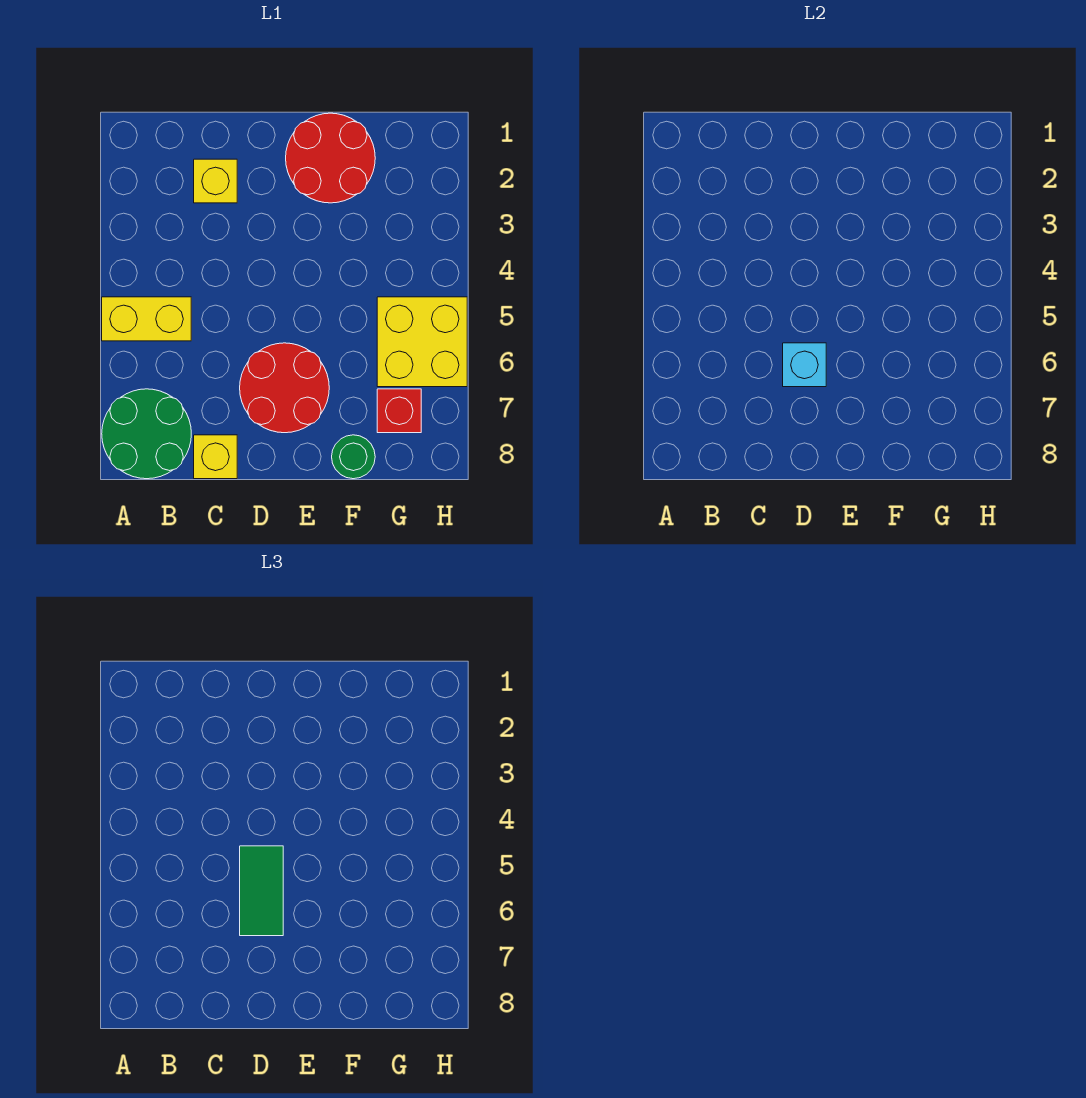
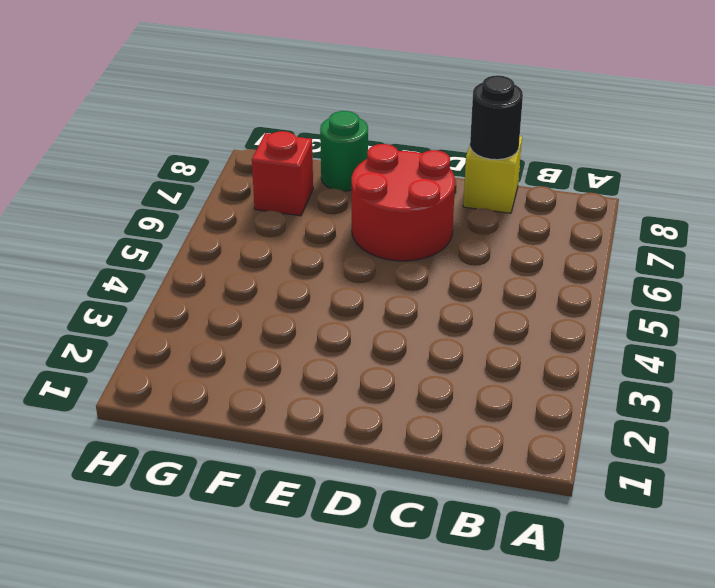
black round brick C8 level 2 -> none
none -> yellow brick A5:B5 level 1
none -> green round brick A7:B8 level 1

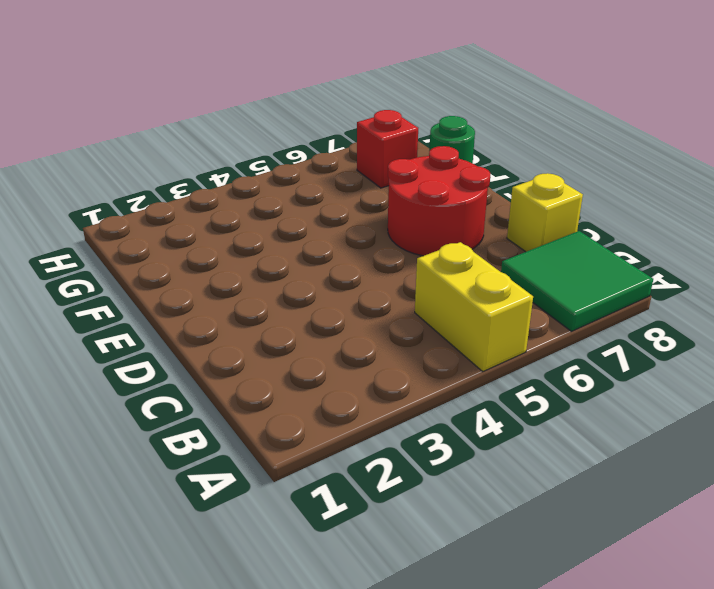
green tile A7:B8 level 1 -> green round brick A7:B8 level 1
none -> yellow brick C2 level 1
none -> red round brick E1:F2 level 1

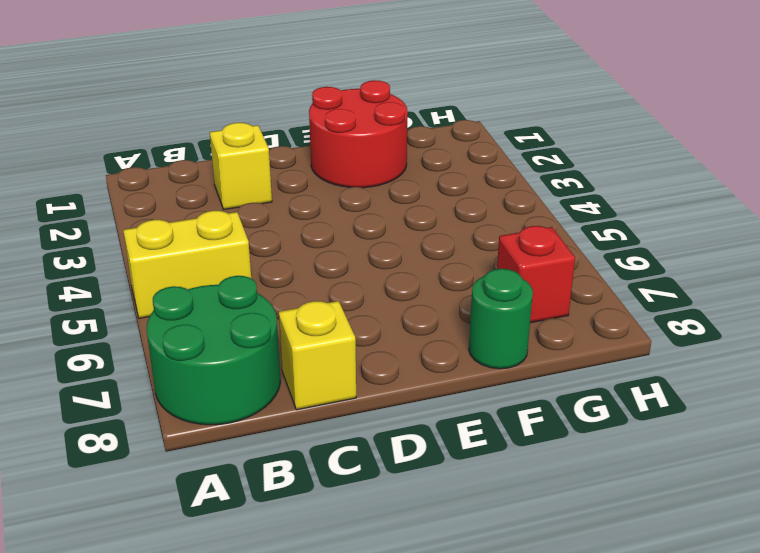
none -> red round brick D6:E7 level 1
none -> yellow brick G5:H6 level 1

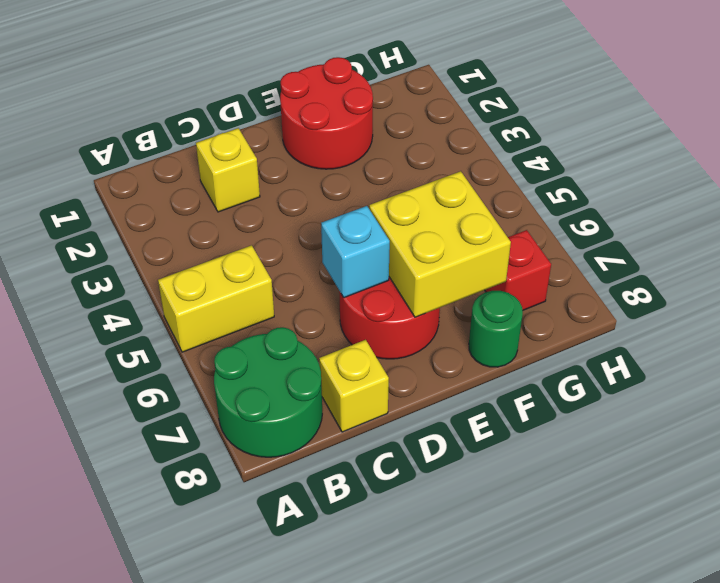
yellow brick E6:F7 level 2 -> yellow brick G5:H6 level 1
none -> green tile D5:D6 level 3

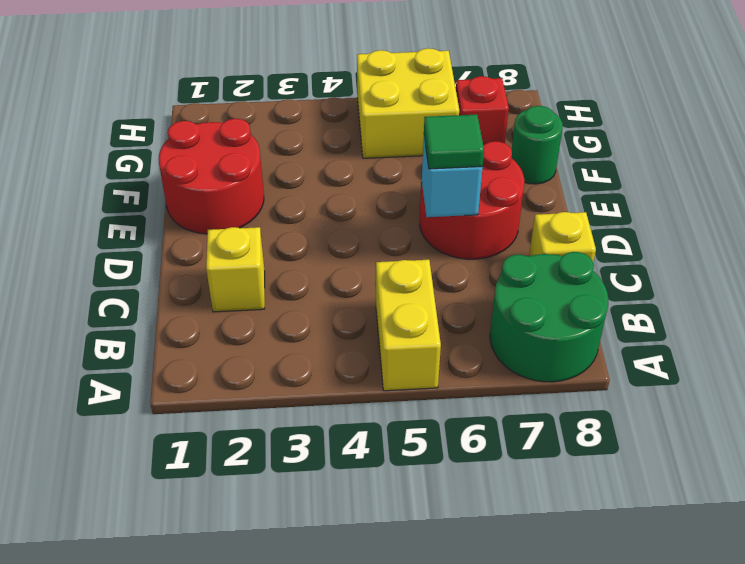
green tile D6 level 3 -> green tile D5:D6 level 3

